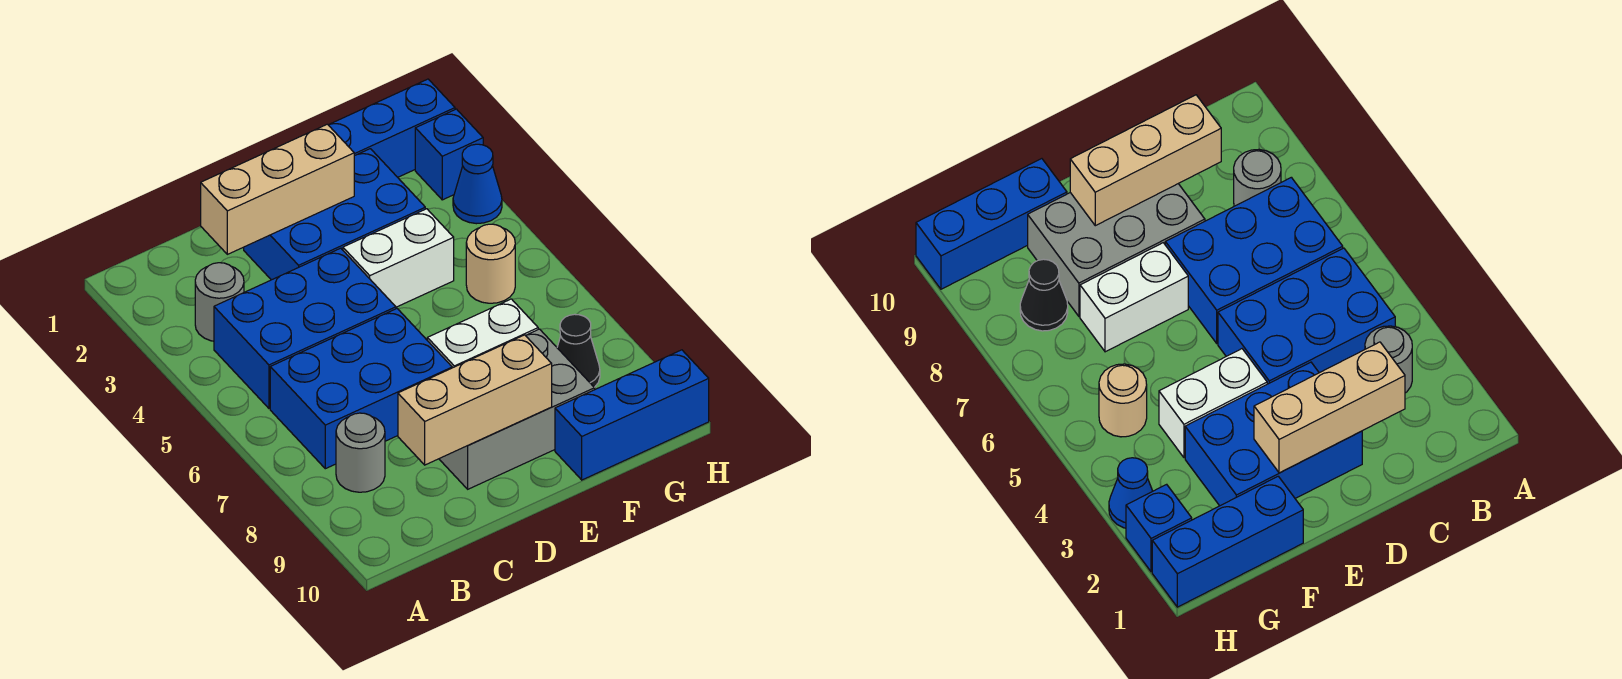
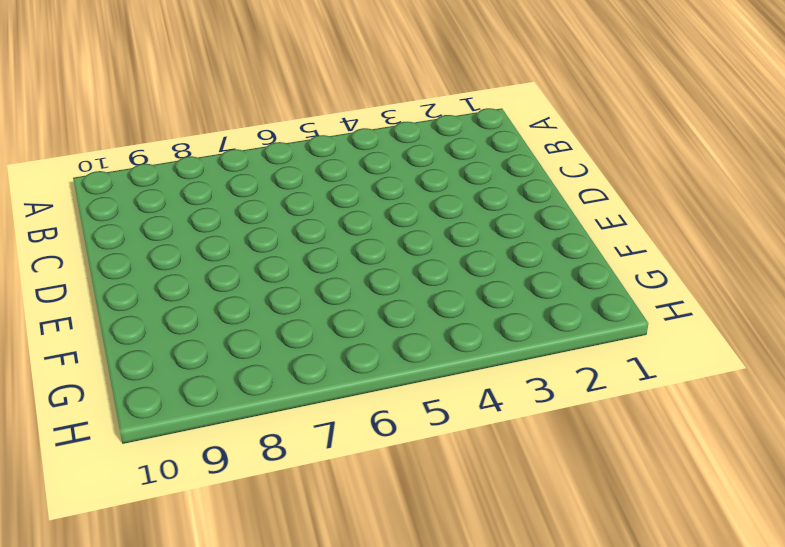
none -> grey round brick B3 level 1
none -> blue brick B4:D5 level 1
none -> blue brick B6:D7 level 1

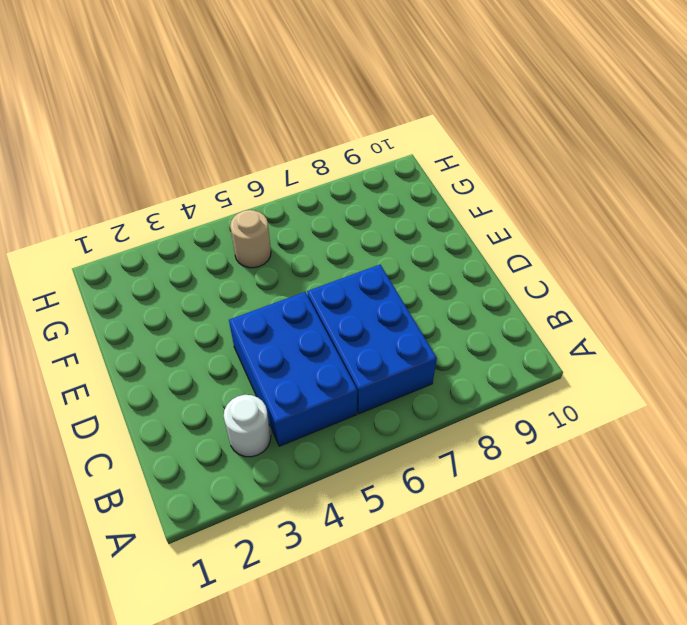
white round brick B3 level 1 -> grey round brick B3 level 1
none -> grey round brick B8 level 1
none -> blue brick D2:F3 level 1
none -> grey brick D8:F9 level 1

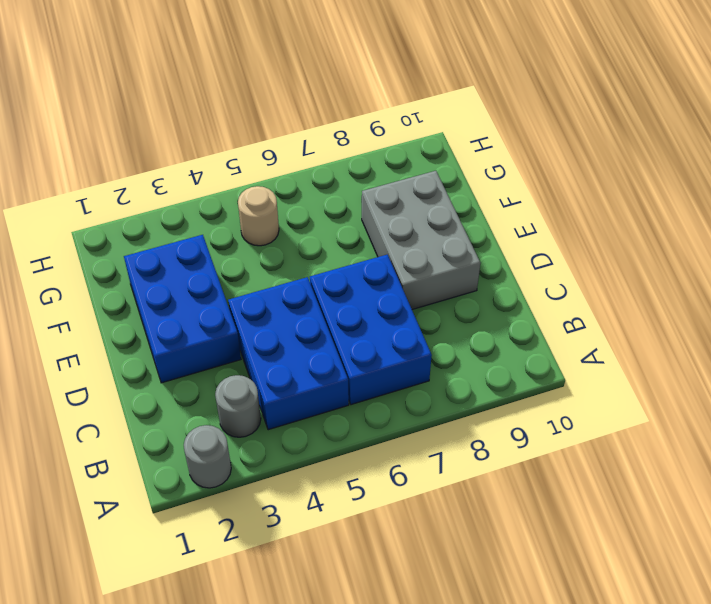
grey round brick A2 level 1 -> grey round brick B8 level 1
none -> white brick E4:F4 level 1
none -> white brick E7:F7 level 1
none -> blue brick F1:H1 level 1

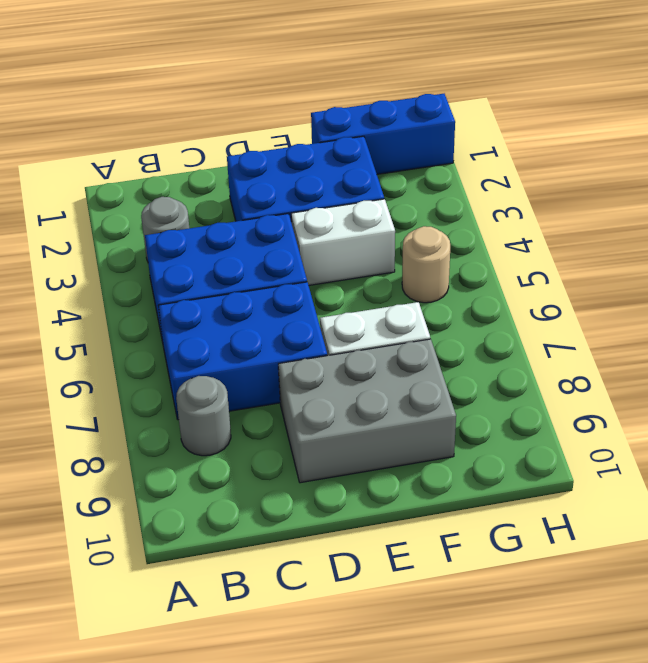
none -> blue brick F10:H10 level 1
none -> black cone G8 level 1
none -> blue brick H2 level 1

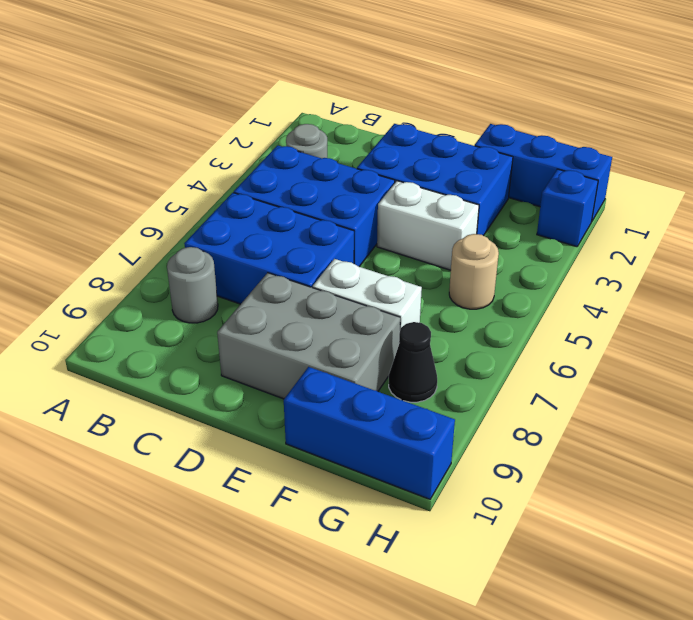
none -> blue cone H3 level 1
none -> tan brick C2:E2 level 2
none -> tan brick C9:E9 level 2

